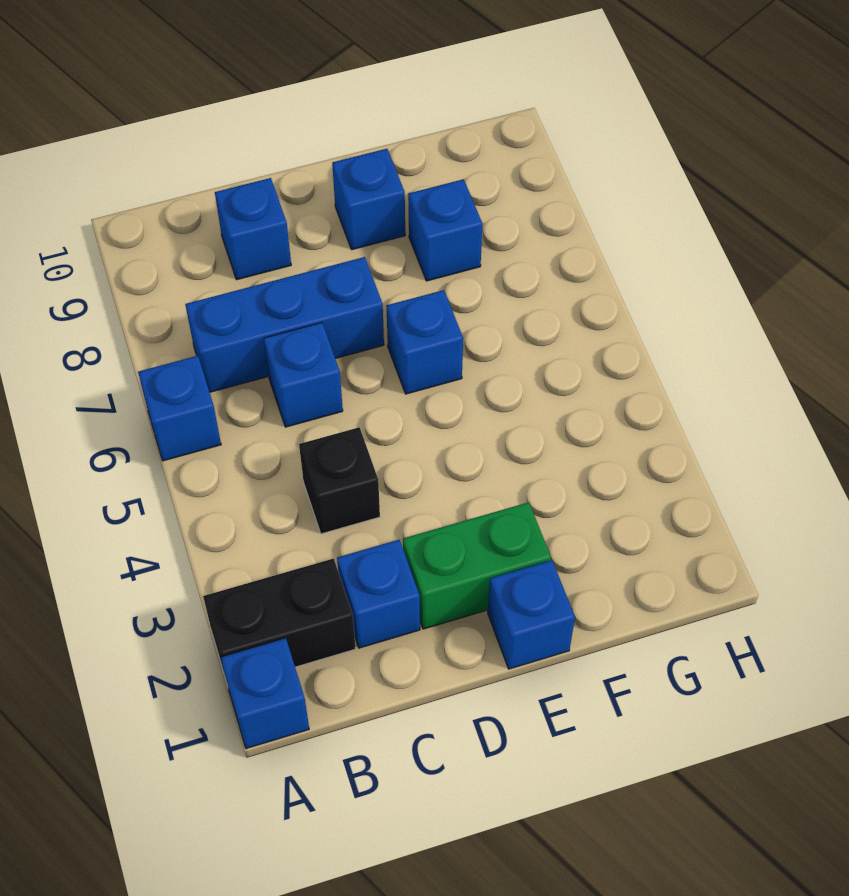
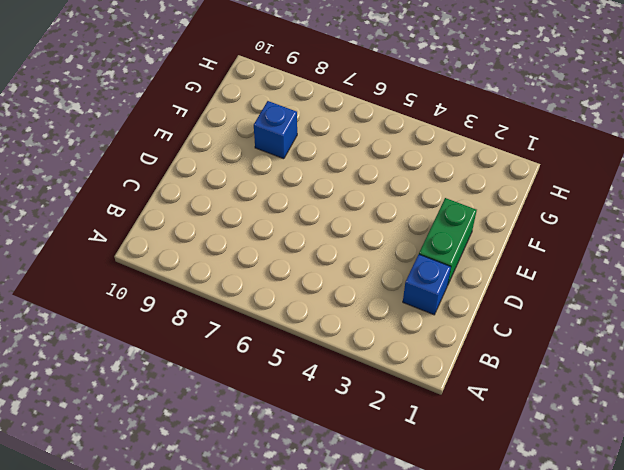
none -> blue brick A1 level 1
none -> black brick A2:B2 level 1
none -> blue brick A6 level 1

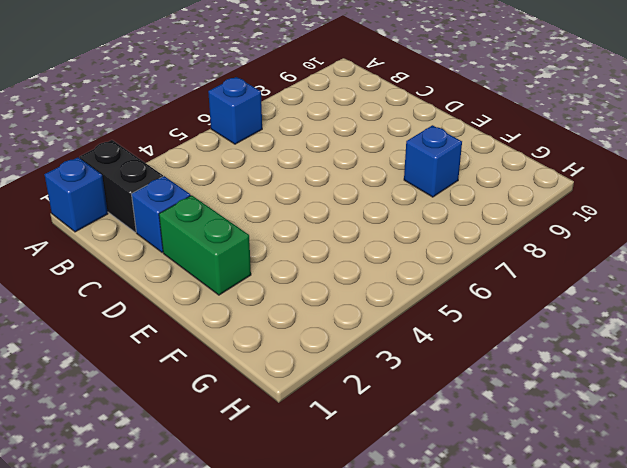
none -> blue brick B7:D7 level 1
none -> black brick C4 level 1
none -> blue brick C6 level 1

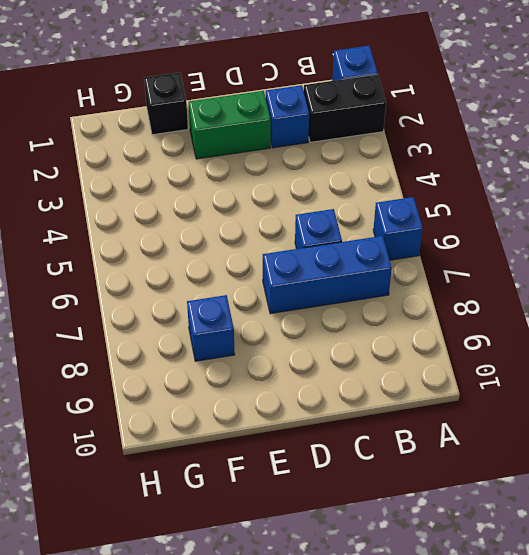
black brick F1 level 1 -> black brick C4 level 1
none -> blue brick C9 level 1
none -> blue brick E1 level 1
none -> blue brick E6 level 1

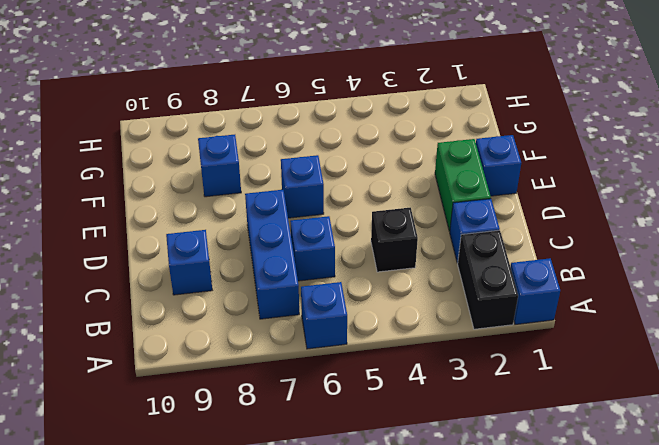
none -> blue brick E9 level 1

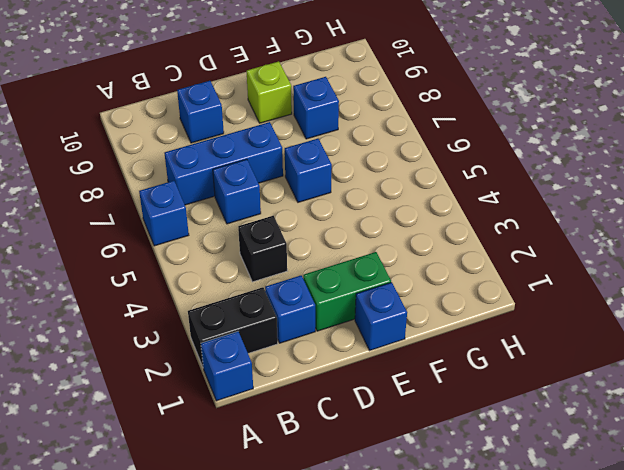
lime brick E9 level 1 -> blue brick E9 level 1

